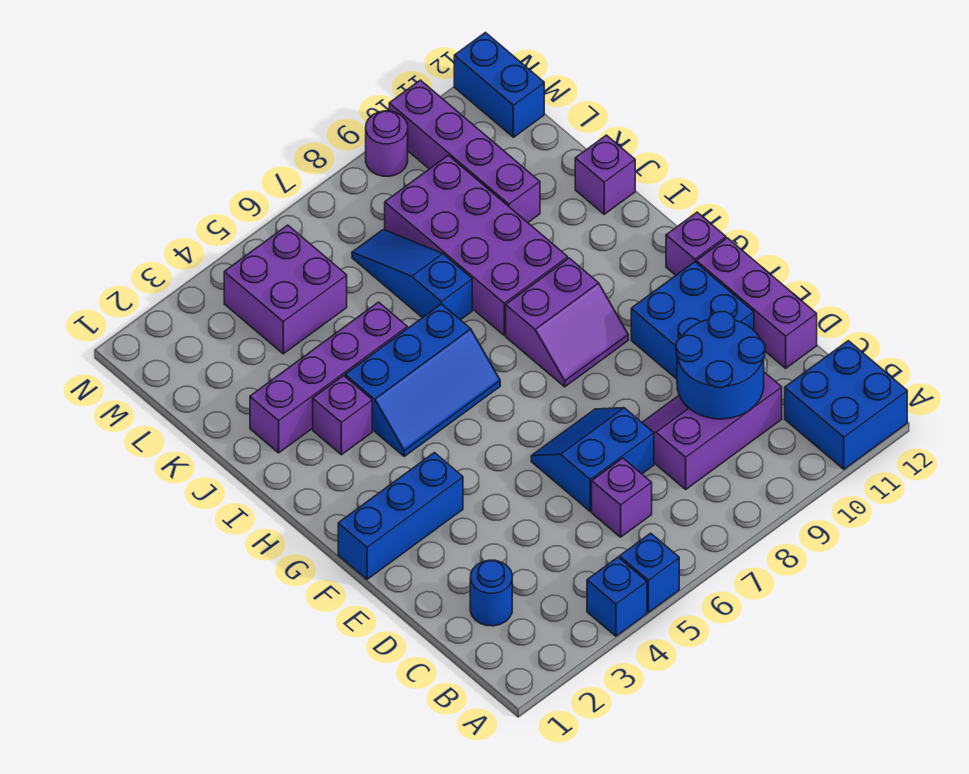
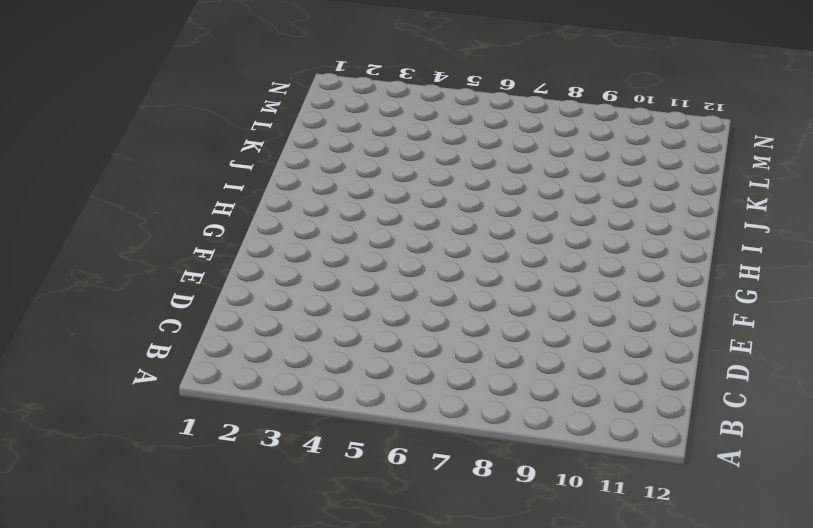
none -> blue brick A4 level 1
none -> blue brick A5 level 1
none -> blue brick A11:B12 level 1

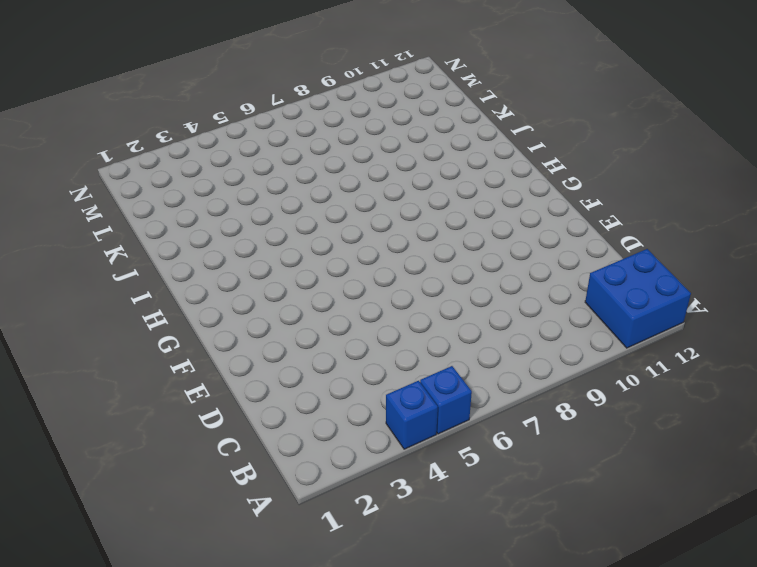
none -> blue round brick C2 level 1
none -> purple brick C6 level 1
none -> purple slope C8:D10 level 1 top C

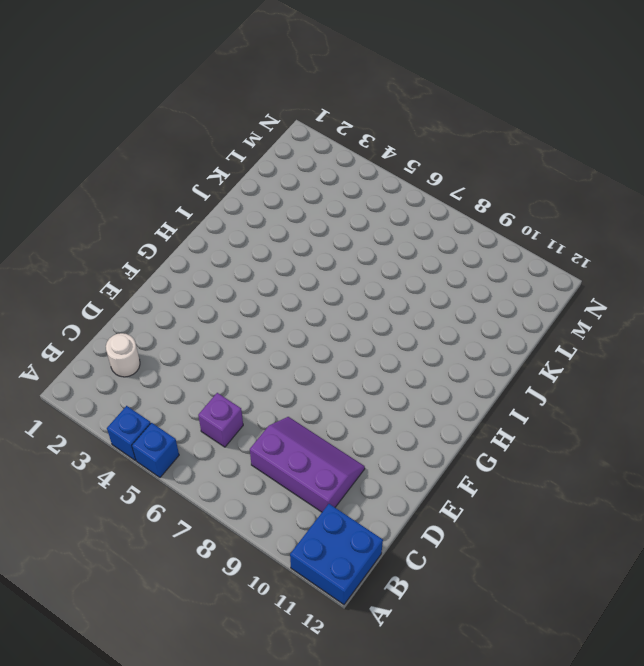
white round brick C2 level 1 -> blue round brick C2 level 1
none -> blue slope D6:E7 level 1 top D
none -> purple brick D12:F12 level 1
none -> blue brick E10:F11 level 1

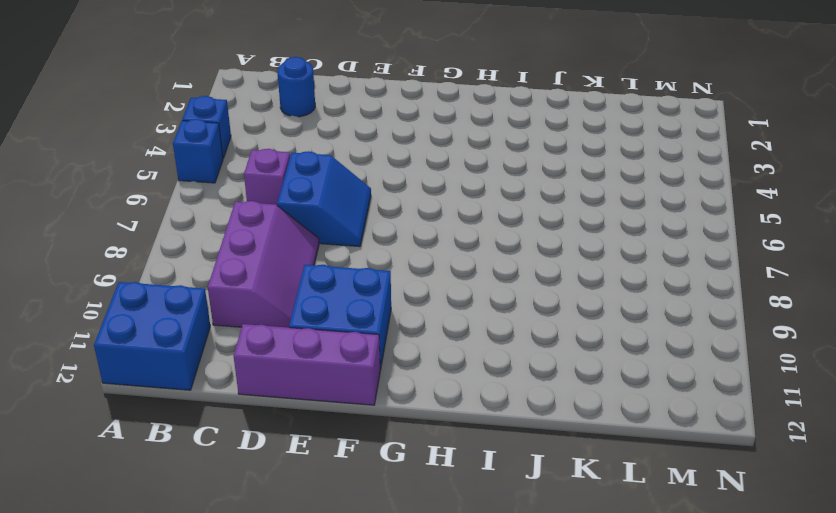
none -> blue brick F1:F3 level 1
none -> purple slope G8:H9 level 1 top H
none -> purple brick G12 level 1

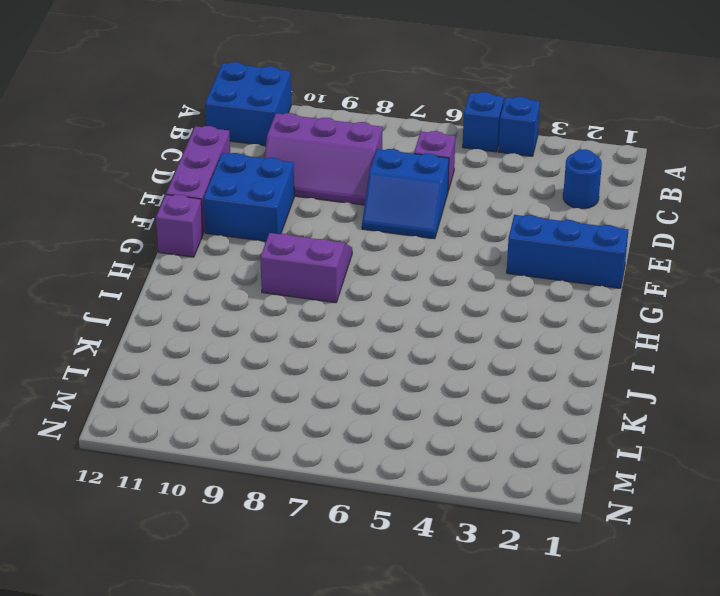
none -> blue slope H4:I6 level 1 top I
none -> purple brick I3 level 1
none -> purple brick I8:L9 level 1

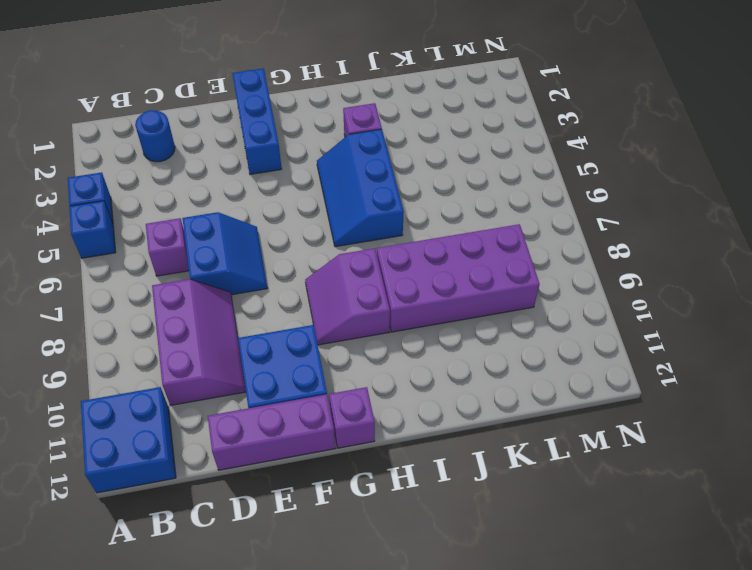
none -> purple brick J2:J5 level 1
none -> blue slope J7:L7 level 1 top J
none -> purple brick J12 level 1

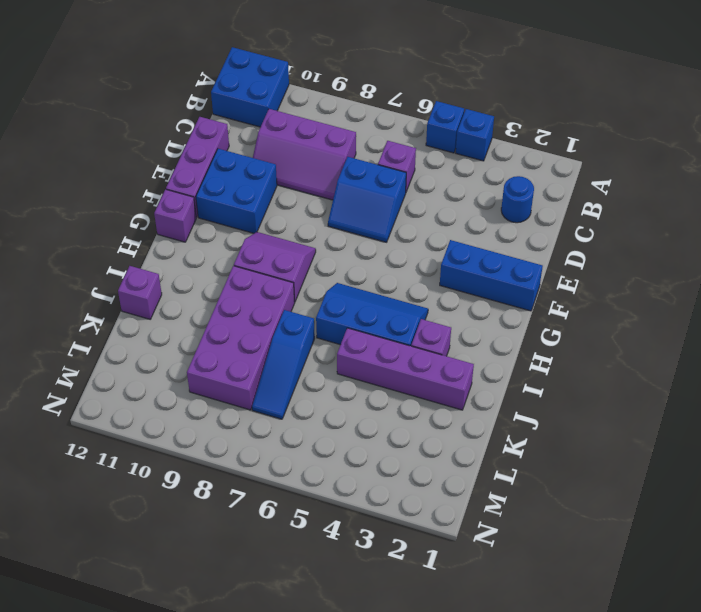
none -> purple brick K10:N10 level 1
none -> purple brick L4:M5 level 1
none -> blue brick M12:N12 level 1

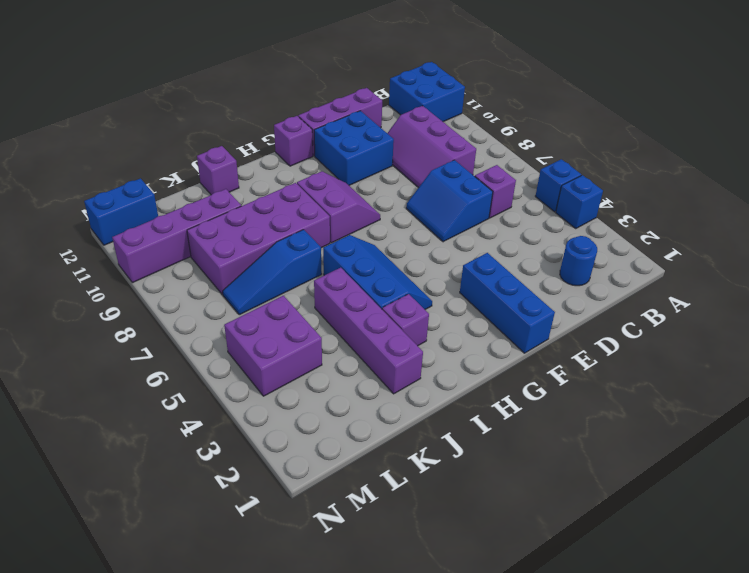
none -> purple round brick N9 level 1
none -> blue round brick C9:D10 level 2

